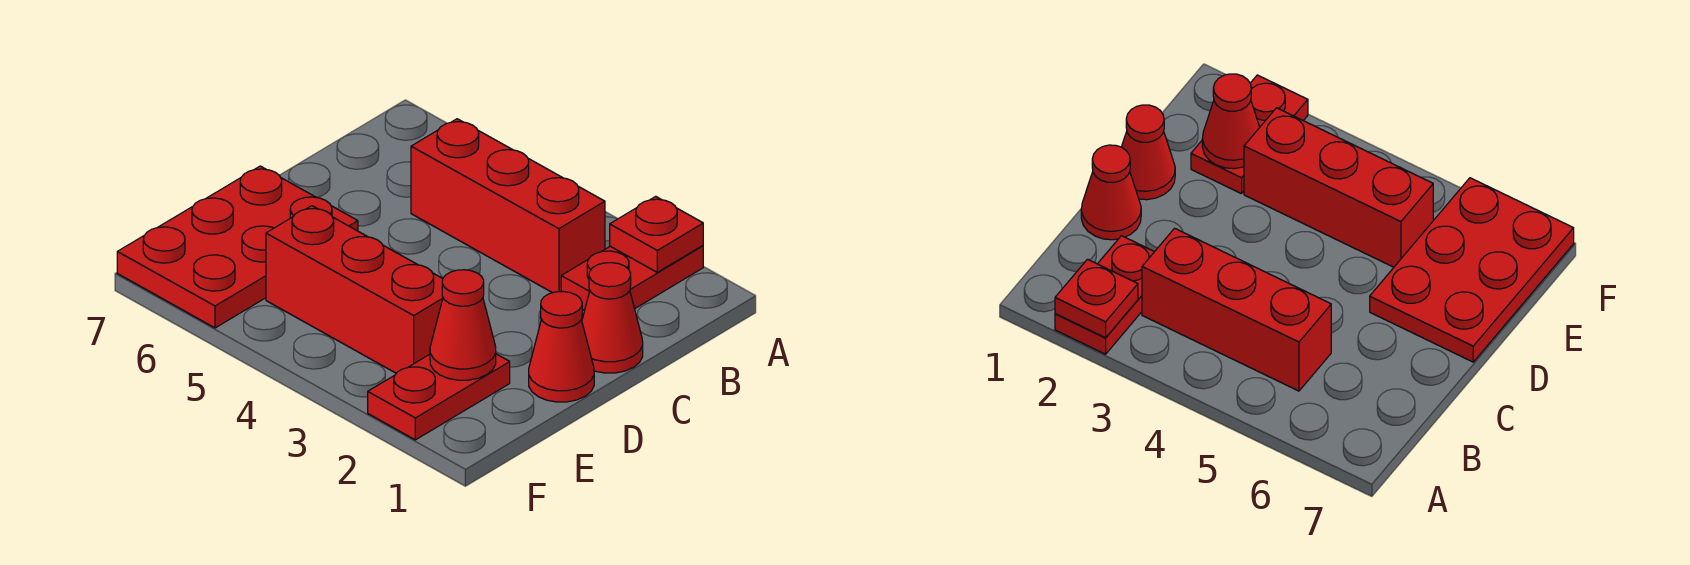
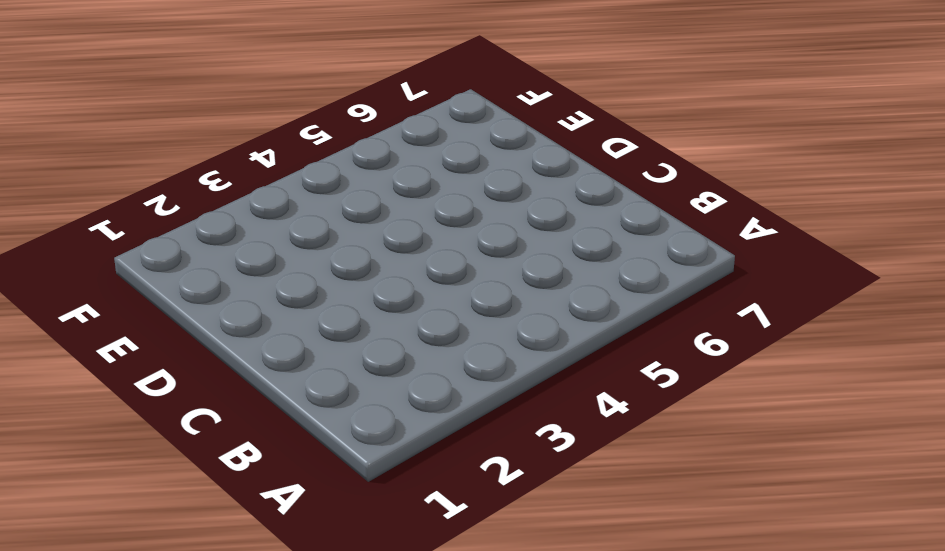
none -> red plate A2:B2 level 1
none -> red brick B3:B5 level 1

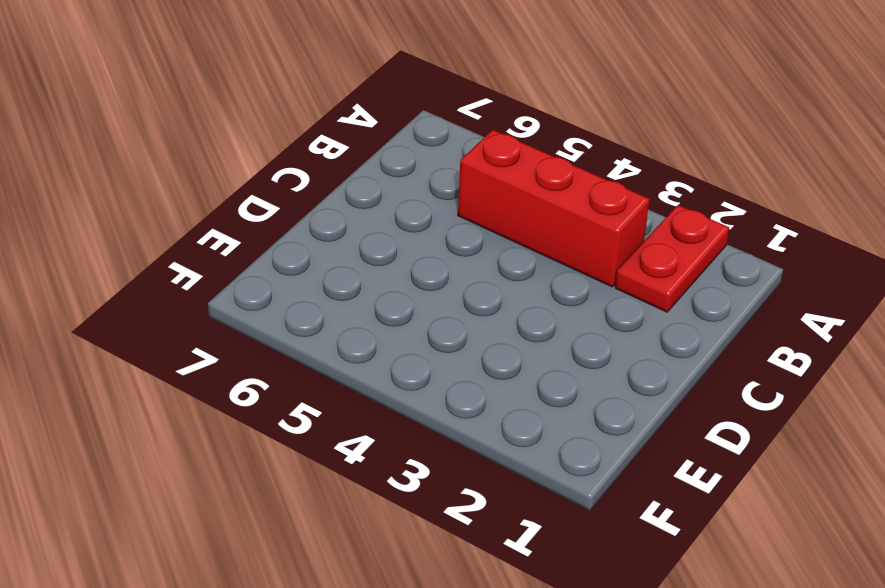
none -> red cone C1 level 1
none -> red cone D1 level 1

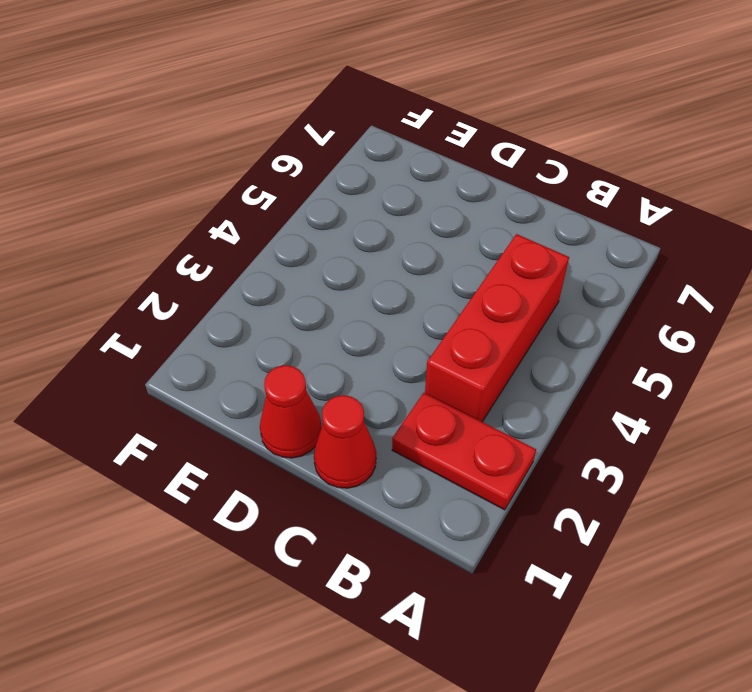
none -> red plate D6:F7 level 1
none -> red plate E2:F2 level 1

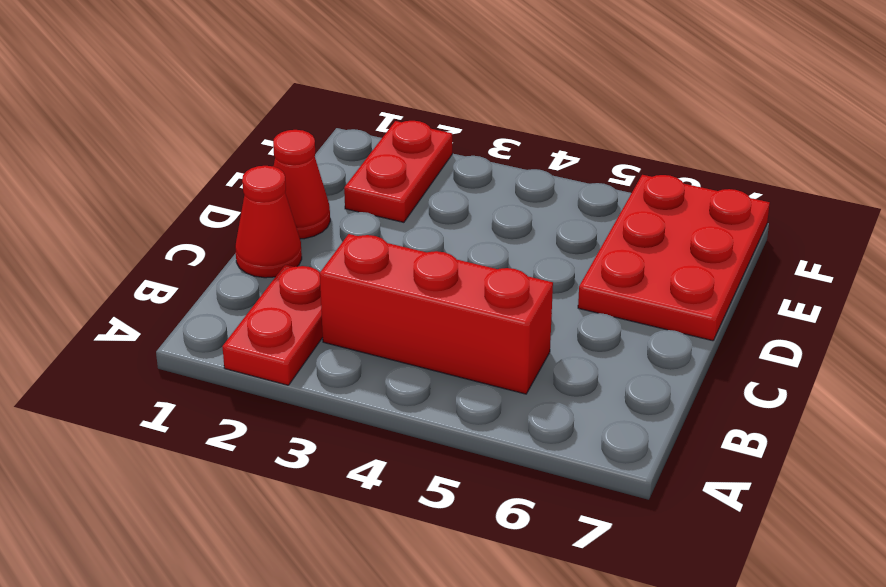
none -> red brick E3:E5 level 1
none -> red plate A2 level 2

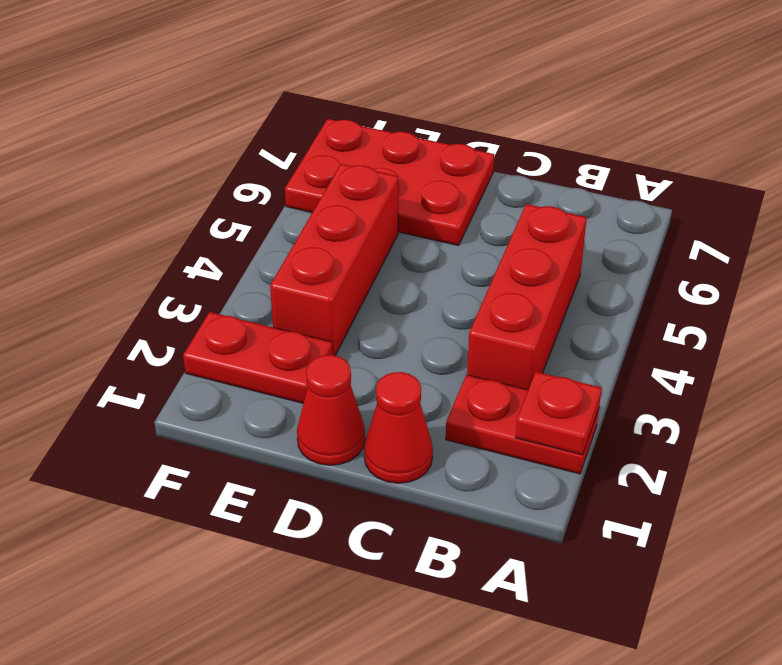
none -> red cone E2 level 2

